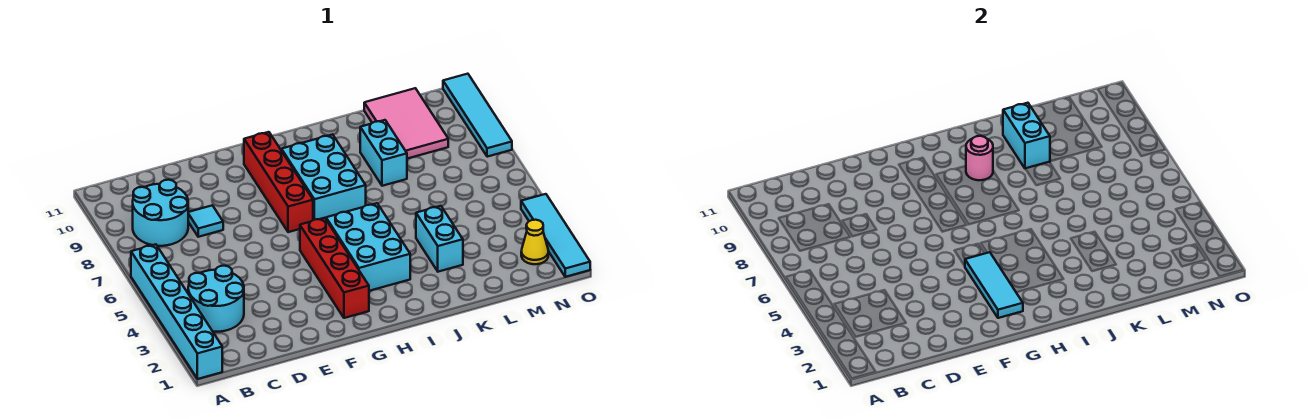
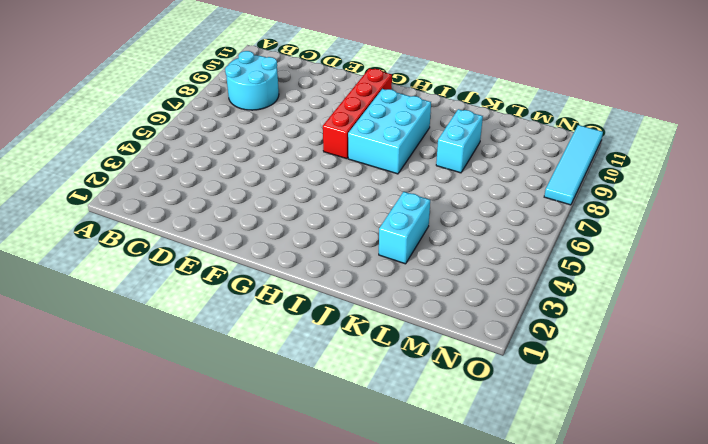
none -> cyan brick A1:A6 level 1
none -> cyan round brick B3:C4 level 1
none -> cyan tile D8 level 1

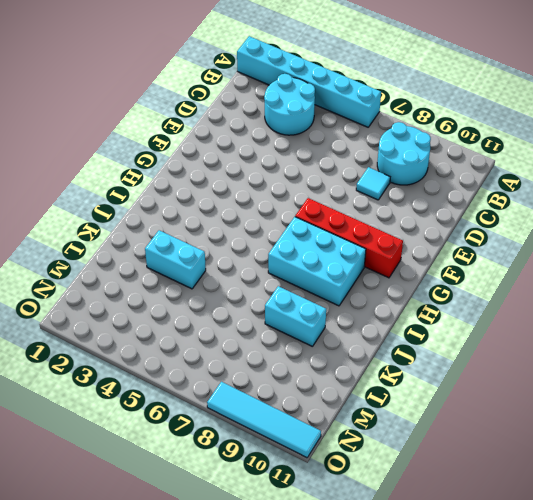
none -> red brick G2:G5 level 1
none -> cyan brick H3:I5 level 1
none -> pink tile L9:M11 level 1

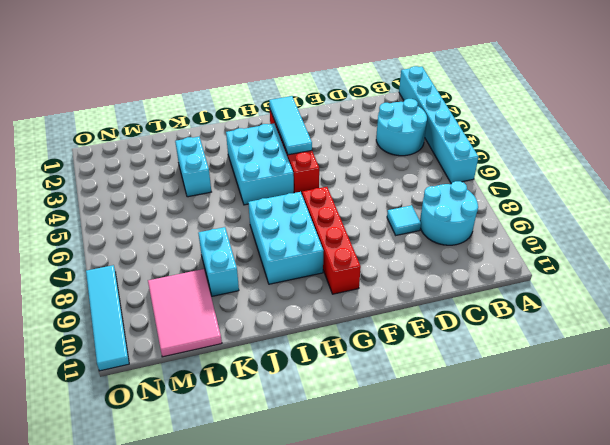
none -> yellow cone N2 level 1
none -> cyan tile O1:O4 level 1
none -> pink round brick I9 level 2

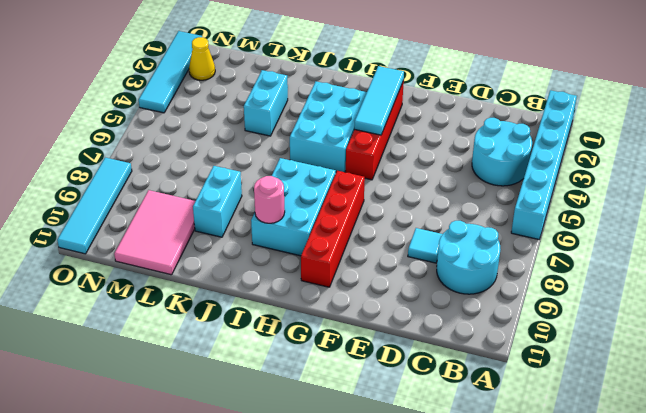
none -> cyan brick K9:K10 level 2

